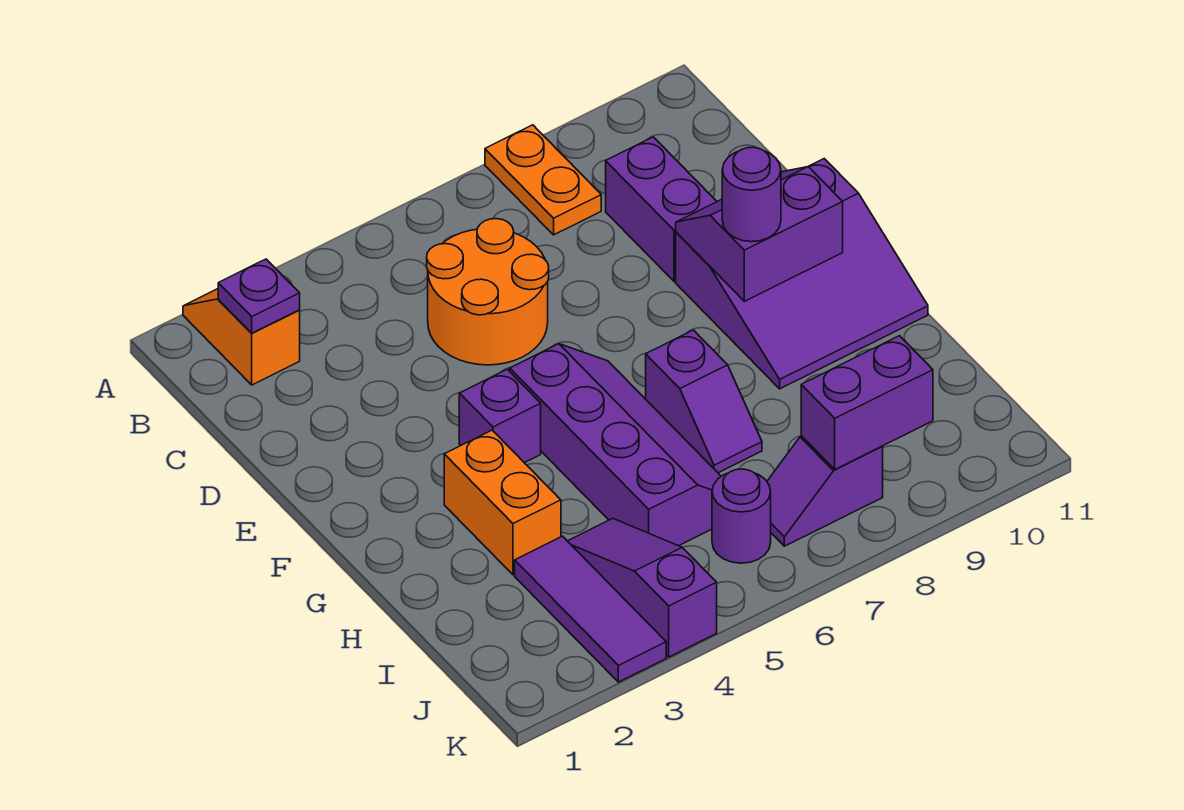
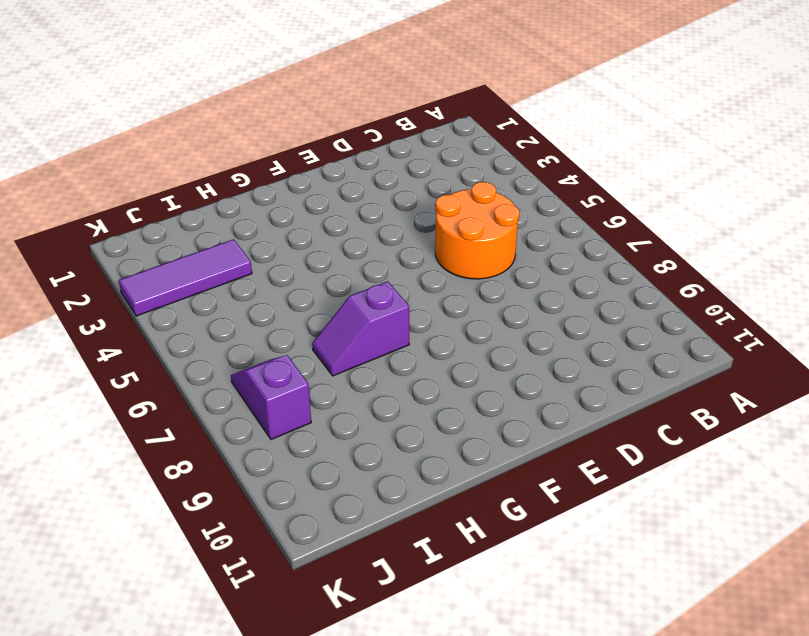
none -> orange slope A2:B2 level 1 top B
none -> orange plate A8:B8 level 1
none -> purple brick C9:D9 level 1

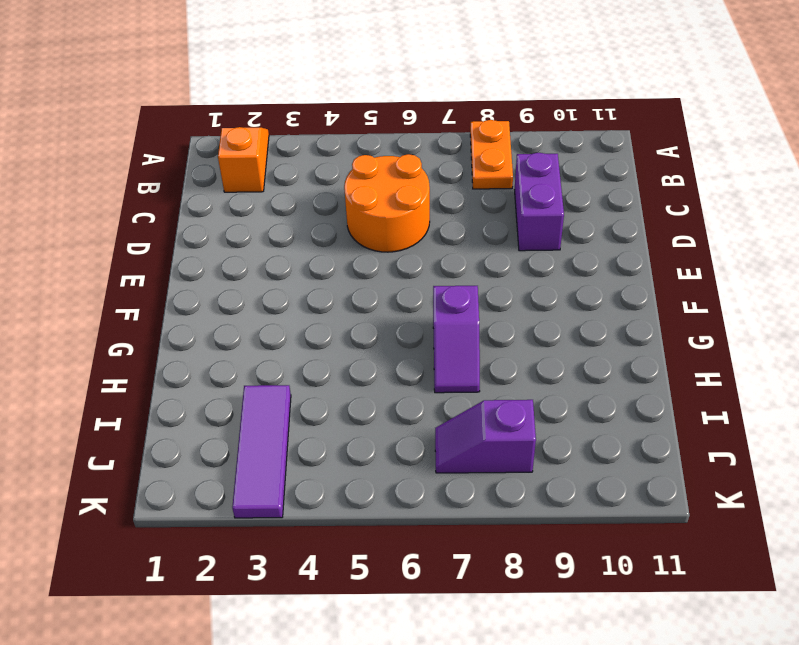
none -> purple slope E9:G11 level 1 top E
none -> purple brick F4 level 1
none -> purple slope F5:I6 level 1 top 5

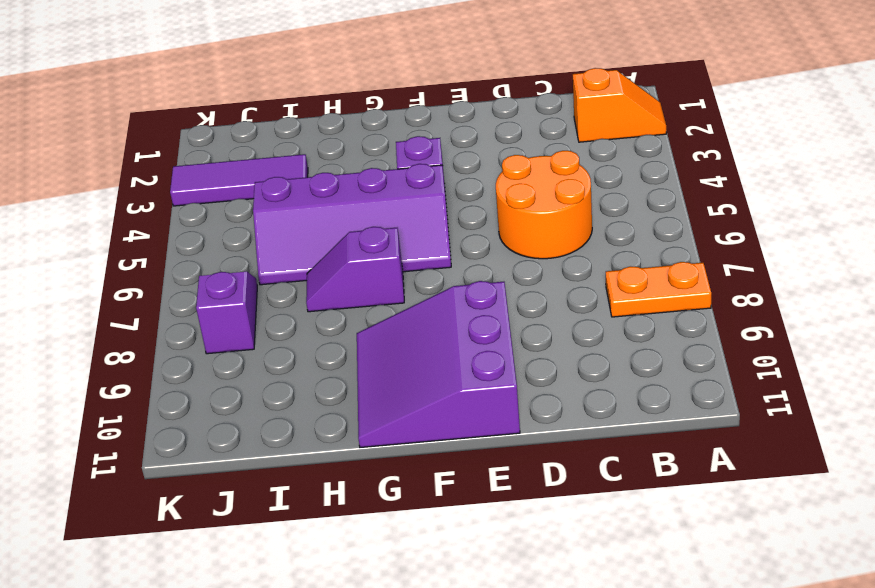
none -> purple brick C9:D9 level 1
none -> orange brick G3:H3 level 1
none -> purple slope I4:K4 level 1 top K

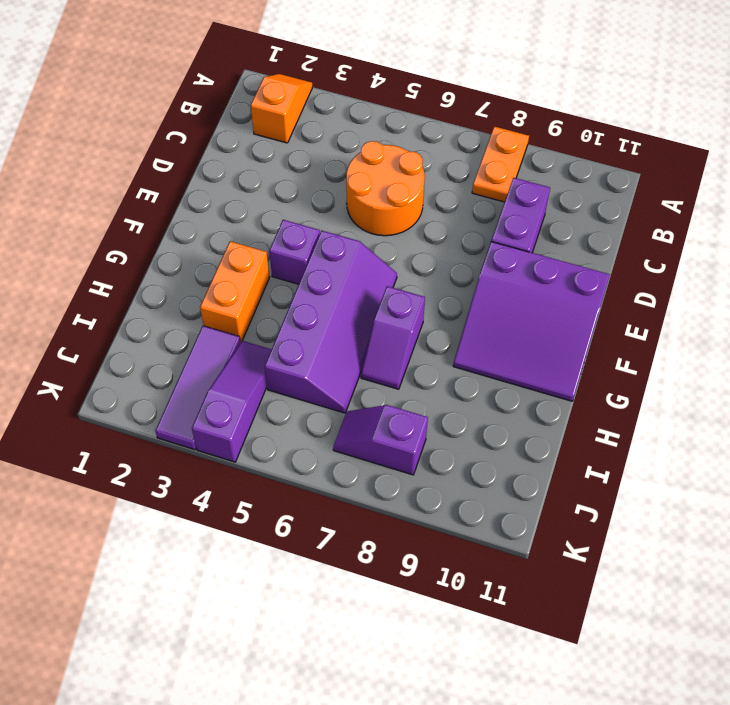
none -> purple round brick J6 level 1
none -> purple plate B2 level 2
none -> purple slope E9:F10 level 2 top F

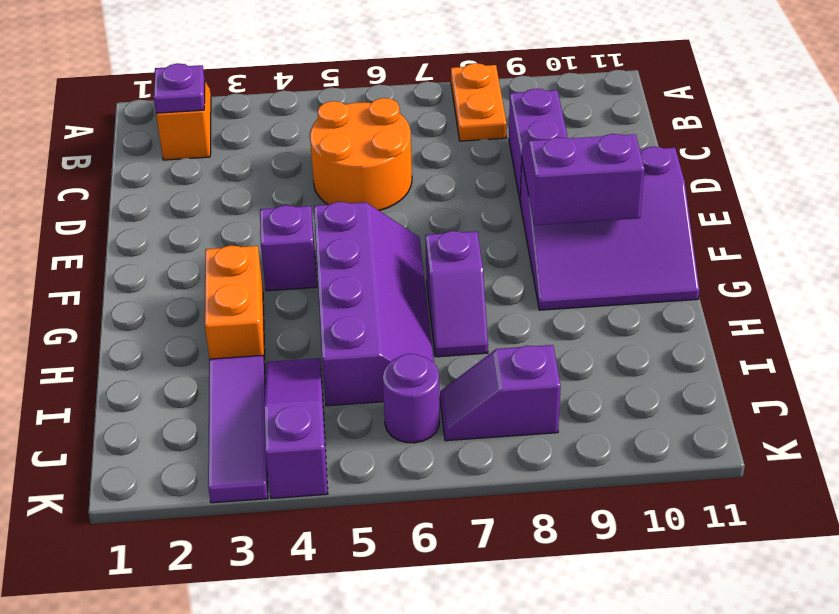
none -> purple brick J8:J9 level 2
none -> purple round brick F9 level 3

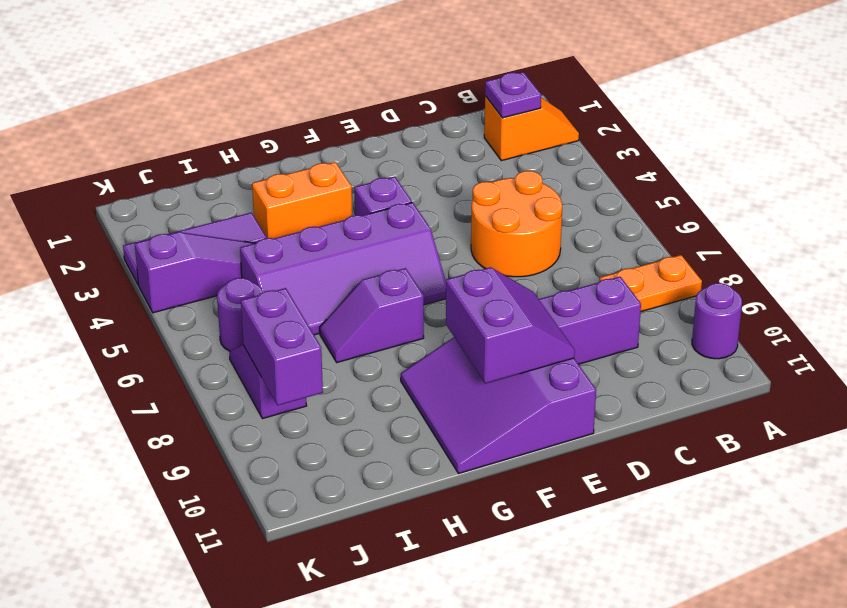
purple round brick A10 level 1 -> purple round brick F9 level 3

